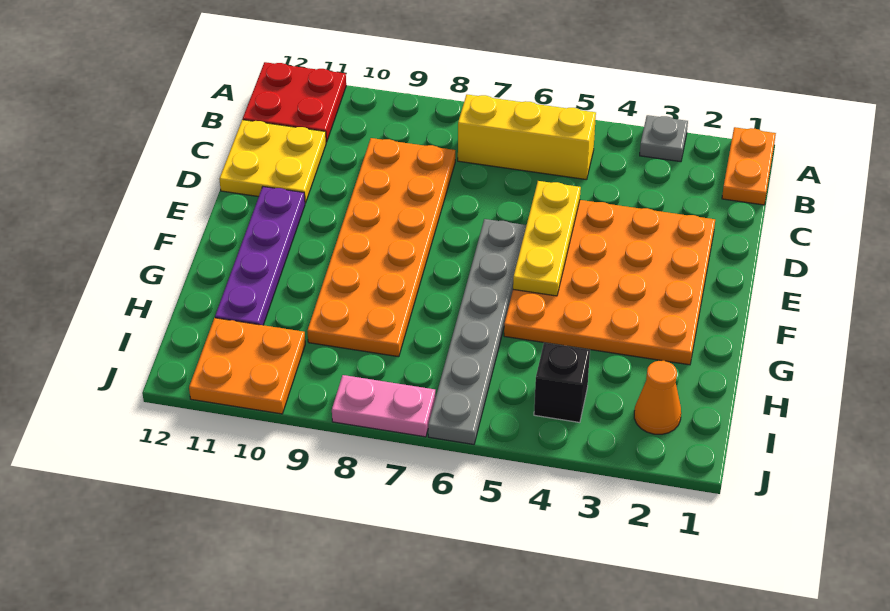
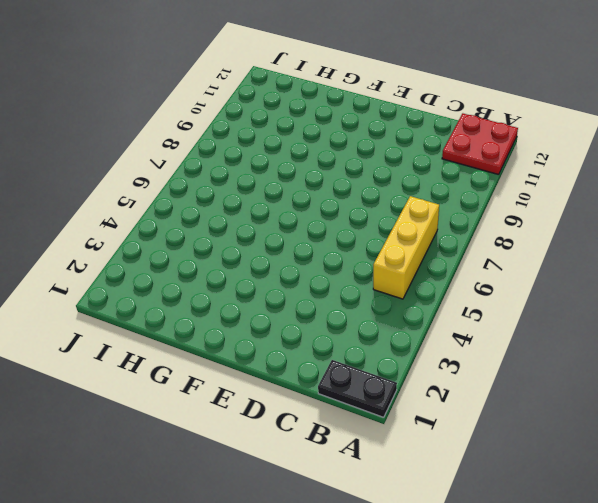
black plate A1:B1 level 1 -> orange plate A1:B1 level 1
none -> grey plate A3 level 1
none -> orange plate C8:H9 level 1
none -> yellow plate C11:D12 level 1

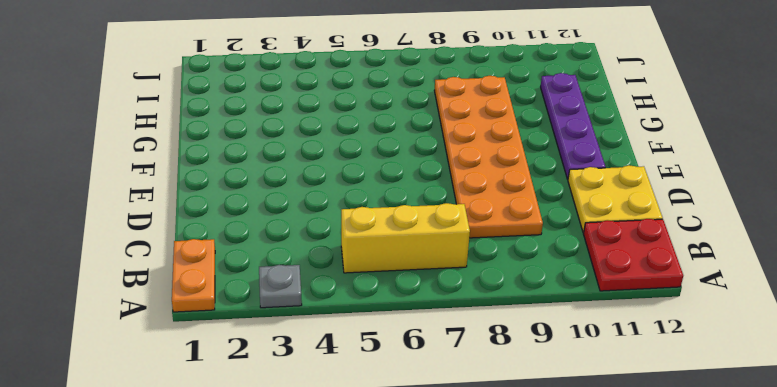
none -> orange plate D2:G5 level 1
none -> grey plate E6:J6 level 1
none -> orange cone I2 level 1

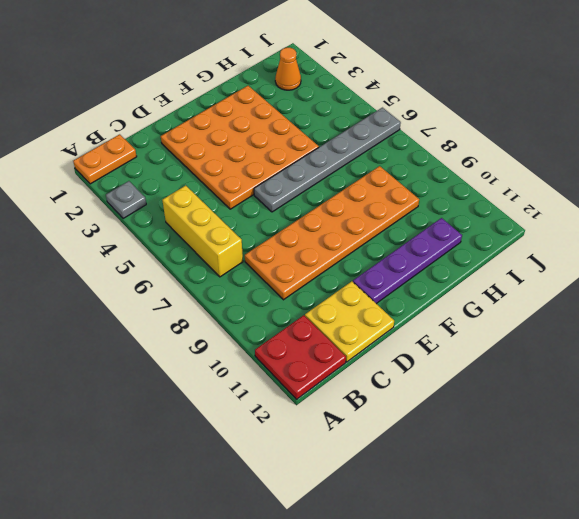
none -> black brick I4 level 1
none -> orange plate I10:J11 level 1
none -> pink plate J7:J8 level 1

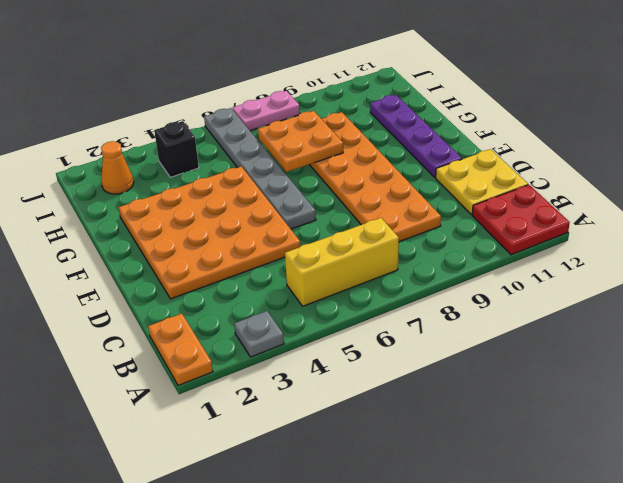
orange plate G7:H8 level 2 -> orange plate I10:J11 level 1
none -> yellow plate D5:F5 level 2

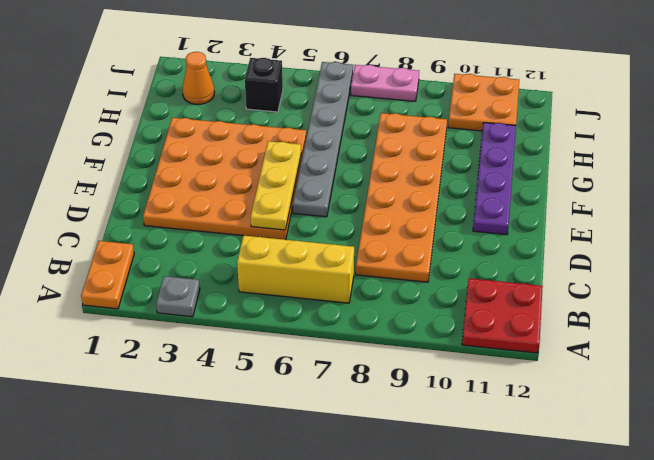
none -> yellow plate C11:D12 level 1

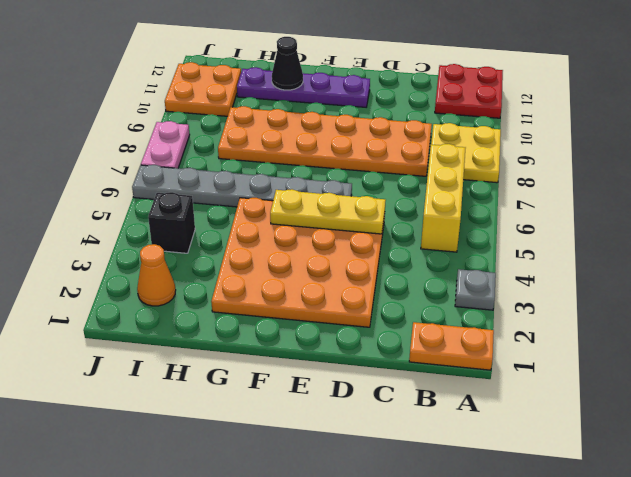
yellow plate A8:B9 level 1 -> yellow plate C11:D12 level 1
black cone G11 level 2 -> none

